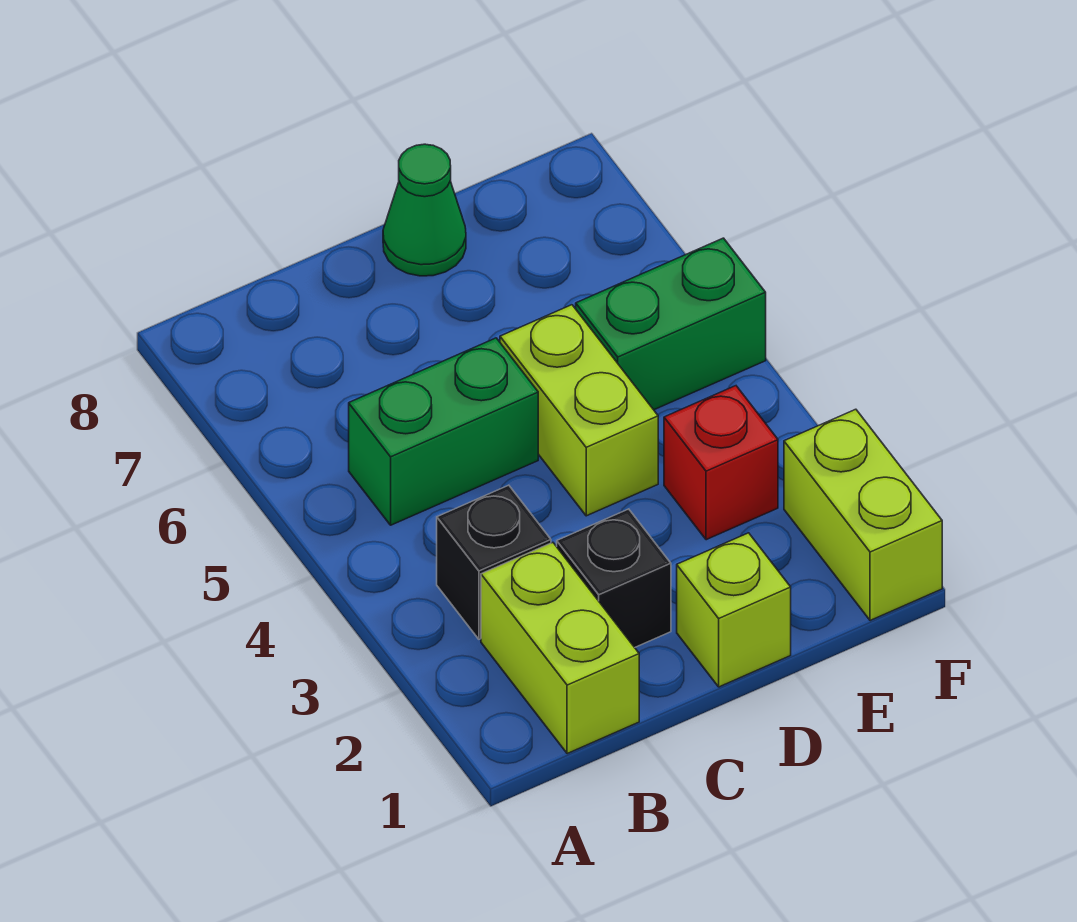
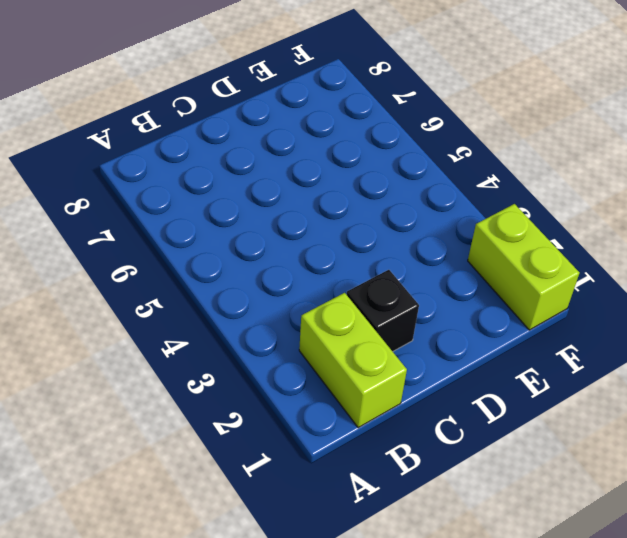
none -> black brick B3 level 1
none -> green brick B5:C5 level 1

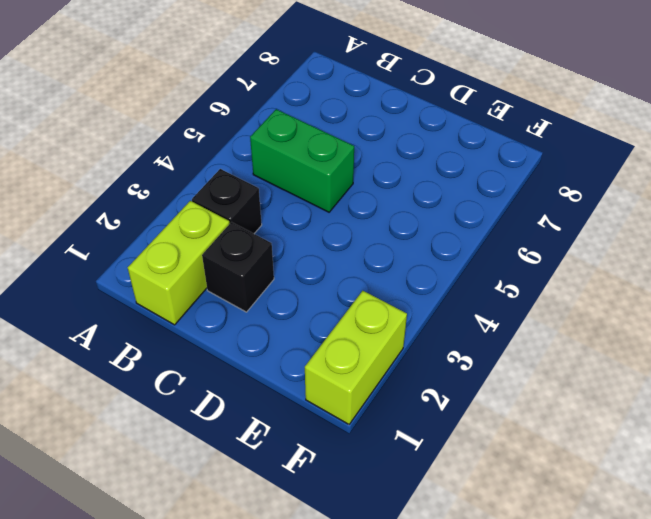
none -> lime brick D1 level 1
none -> lime brick D4:D5 level 1

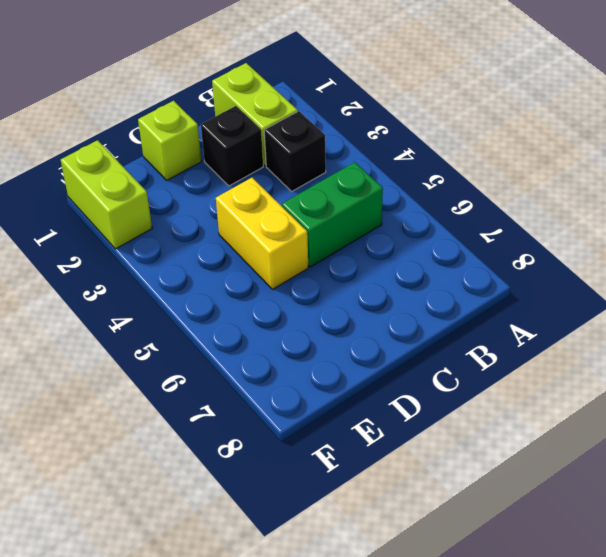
yellow brick D4:D5 level 1 -> lime brick D4:D5 level 1
none -> green cone D8 level 1
none -> red brick E3 level 1

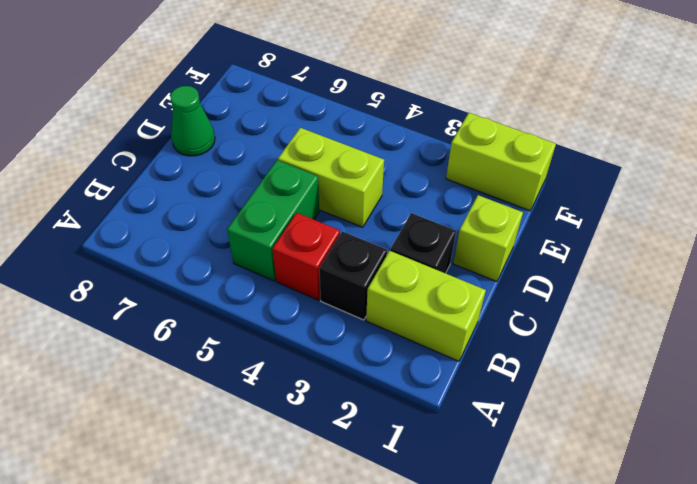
red brick B4 level 1 -> red brick E3 level 1
none -> green brick E5:F5 level 1

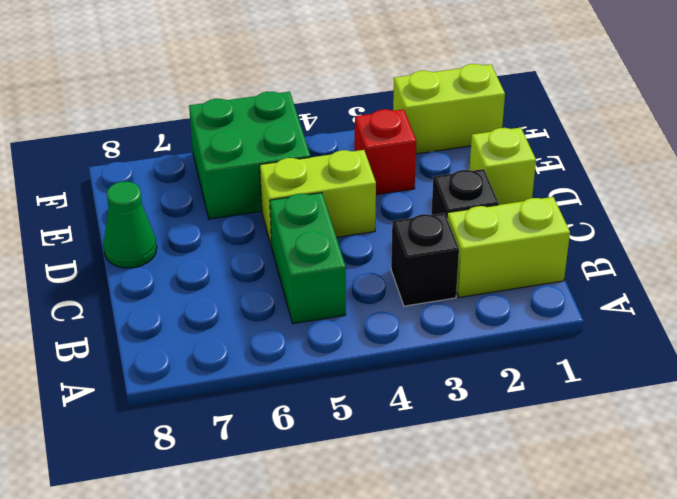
green brick E5:F6 level 1 -> green brick E5:F5 level 1

